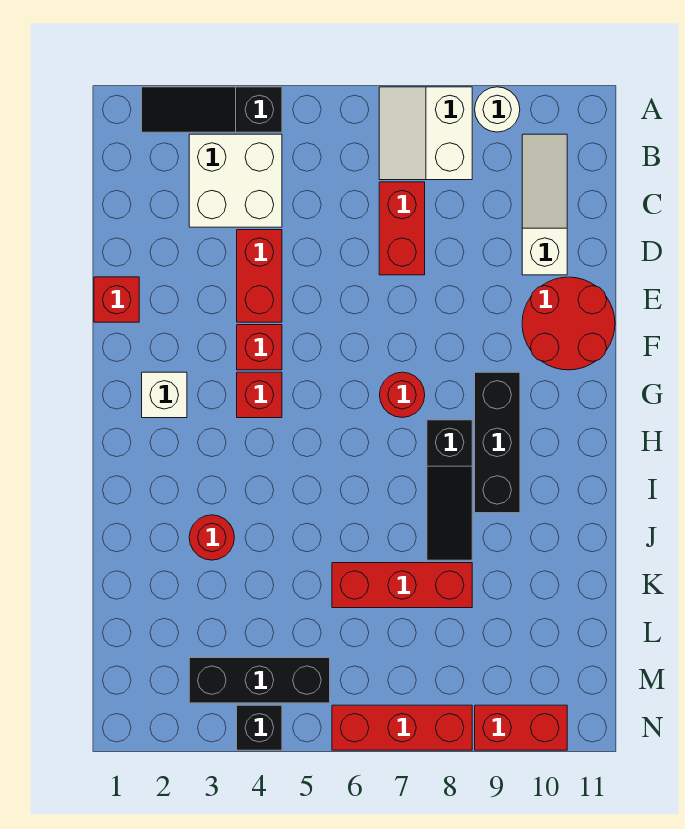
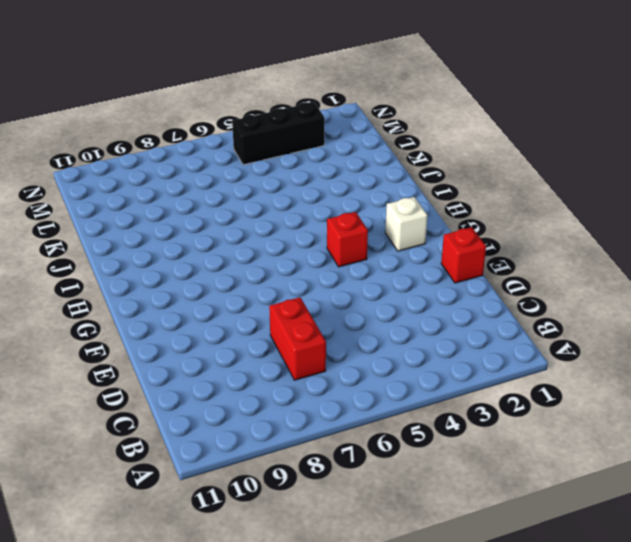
none -> black slope A2:A4 level 1 top 4
none -> white slope A7:B8 level 1 top 8
none -> white round brick A9 level 1

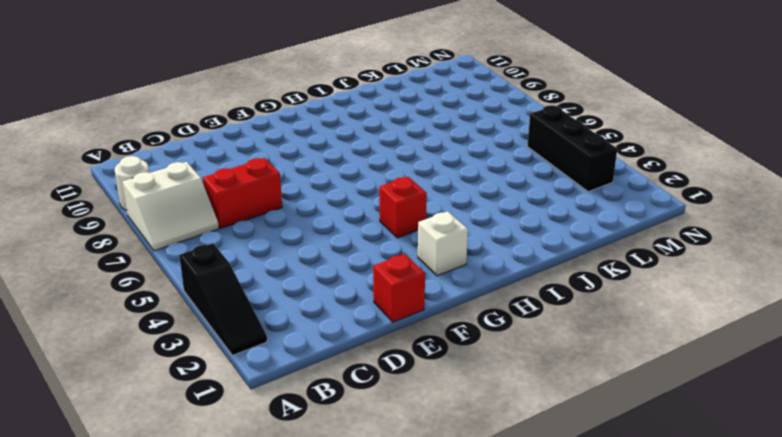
none -> white brick B3:C4 level 1
none -> white slope B10:D10 level 1 top D
none -> red brick D4:E4 level 1

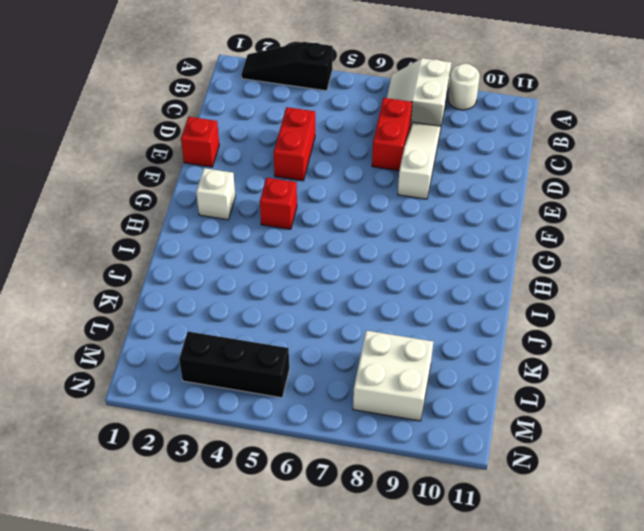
white slope C8:E8 level 1 top E -> white slope B10:D10 level 1 top D
white brick L8:M9 level 1 -> white brick B3:C4 level 1
none -> red round brick E10:F11 level 1
none -> red brick F4 level 1
none -> red round brick G7 level 1

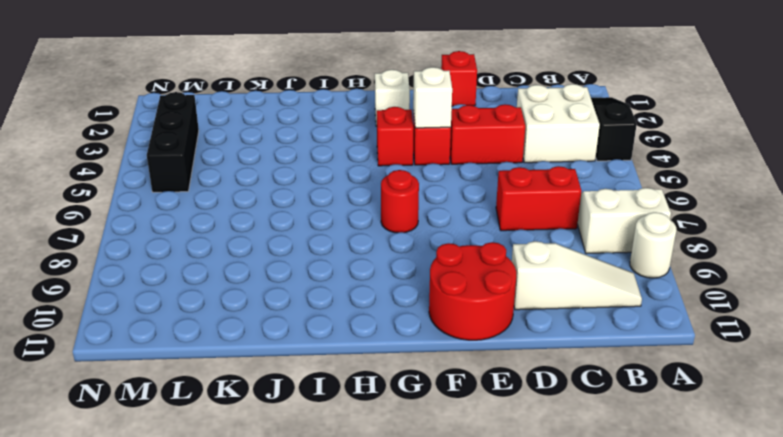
white brick F4 level 2 -> none
none -> black brick G9:I9 level 1
none -> black slope H8:J8 level 1 top H
none -> red round brick J3 level 1

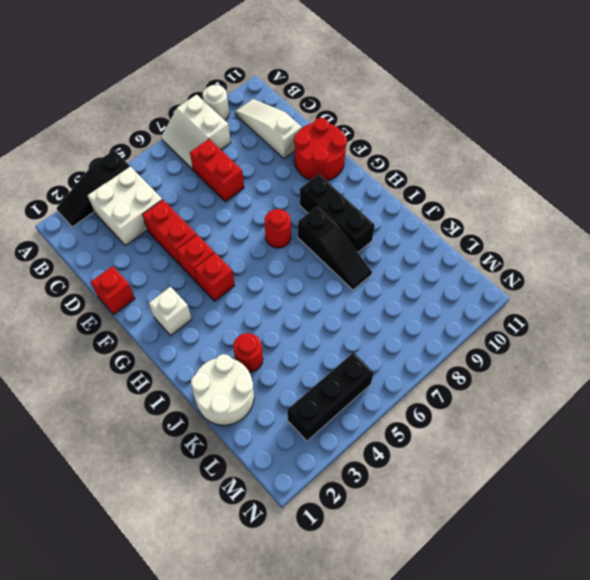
white round brick J1:K2 level 1 -> none
none -> red brick K6:K8 level 1
none -> black brick N4 level 1
none -> red brick N6:N8 level 1

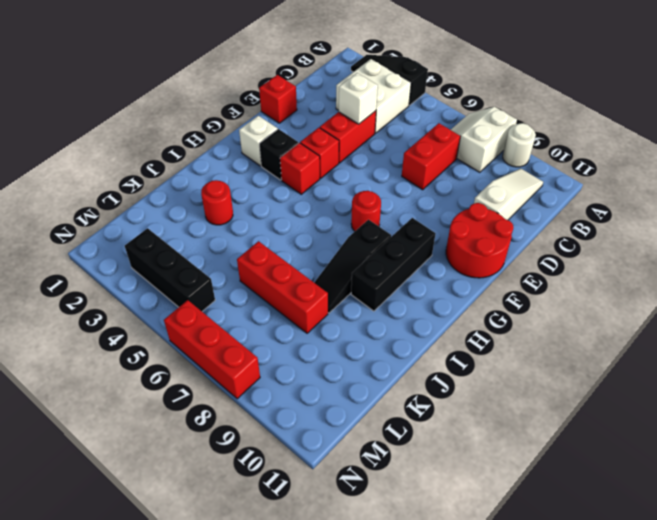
white brick D4 level 2 -> none
black brick G3 level 1 -> black brick N4 level 1
none -> red brick N9:N10 level 1

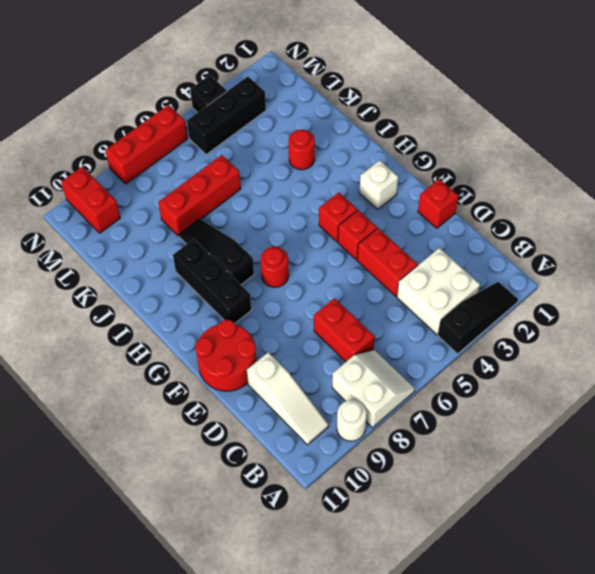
red brick M10:N10 level 1 -> red brick N9:N10 level 1

